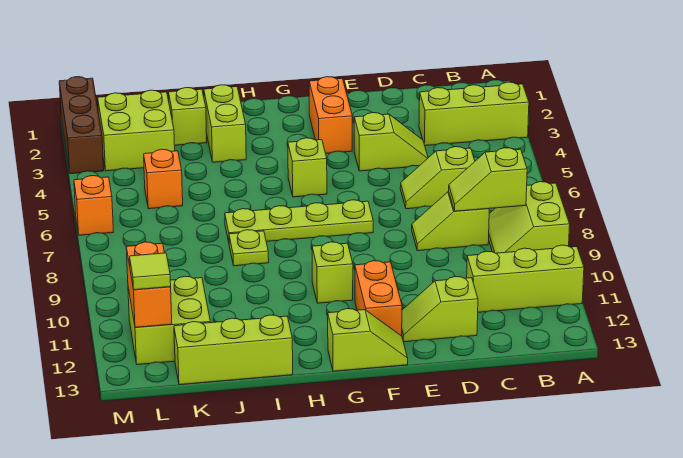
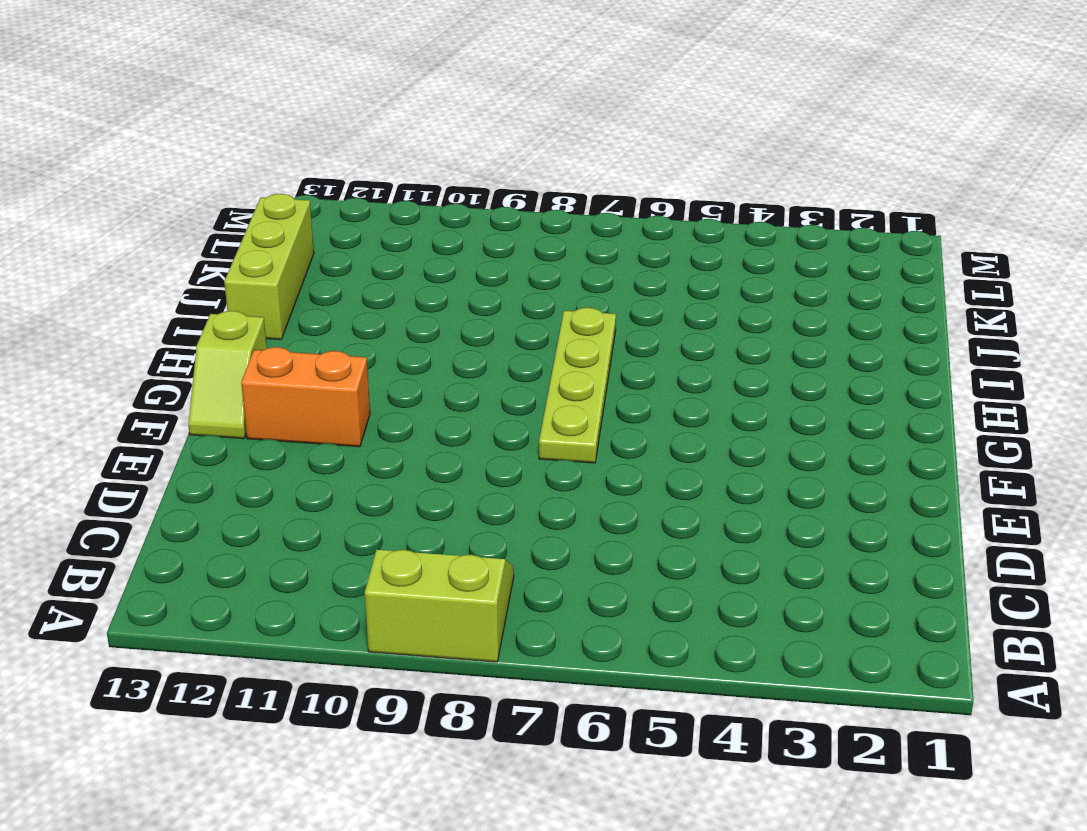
none -> lime brick A3:C3 level 1
none -> lime brick A11:C11 level 1
none -> lime slope C6:D6 level 1 top C

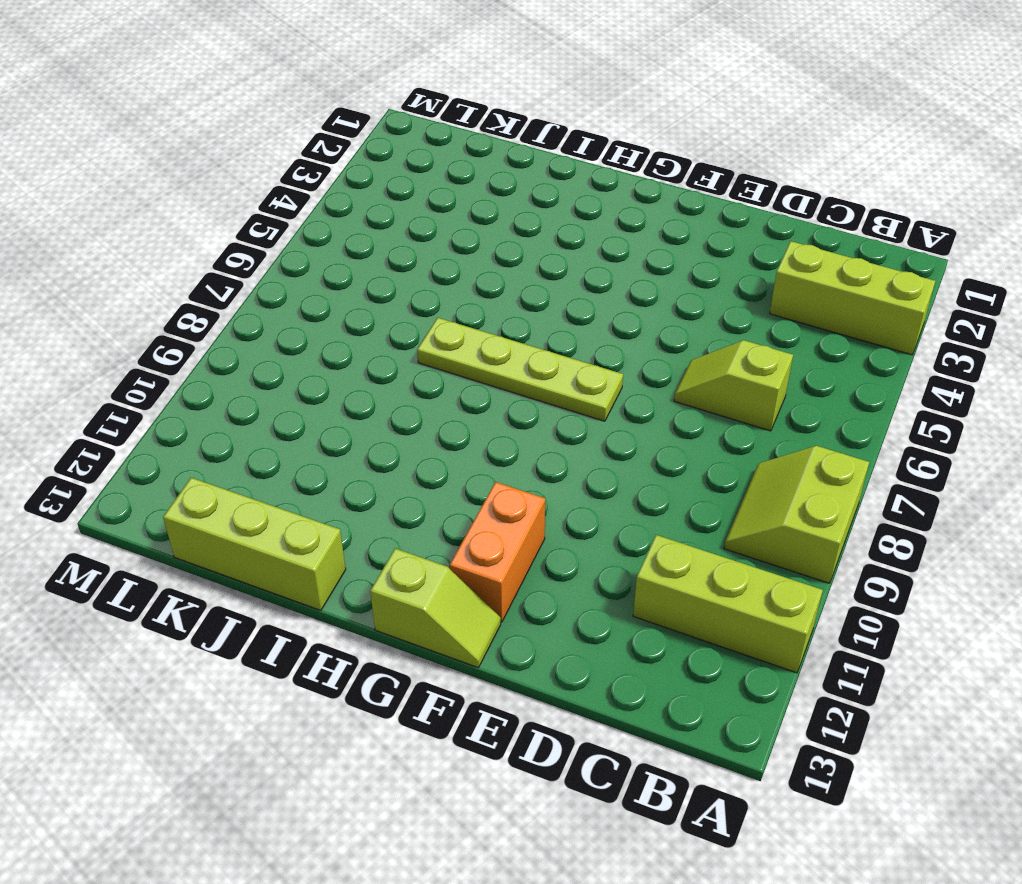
none -> lime slope C8:D8 level 1 top C
none -> lime slope D4:E4 level 1 top E
none -> lime slope D12:E12 level 1 top D

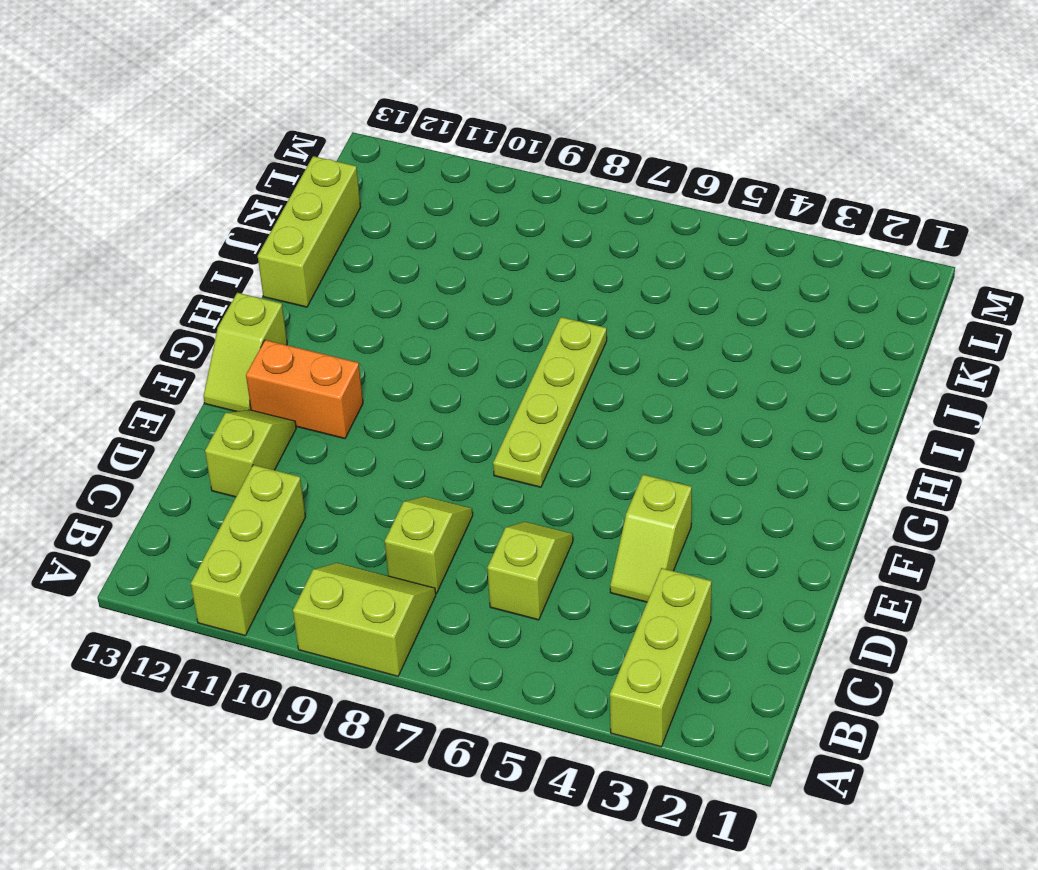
none -> orange brick F2:F3 level 1
none -> lime brick G5 level 1
none -> lime brick G10 level 1

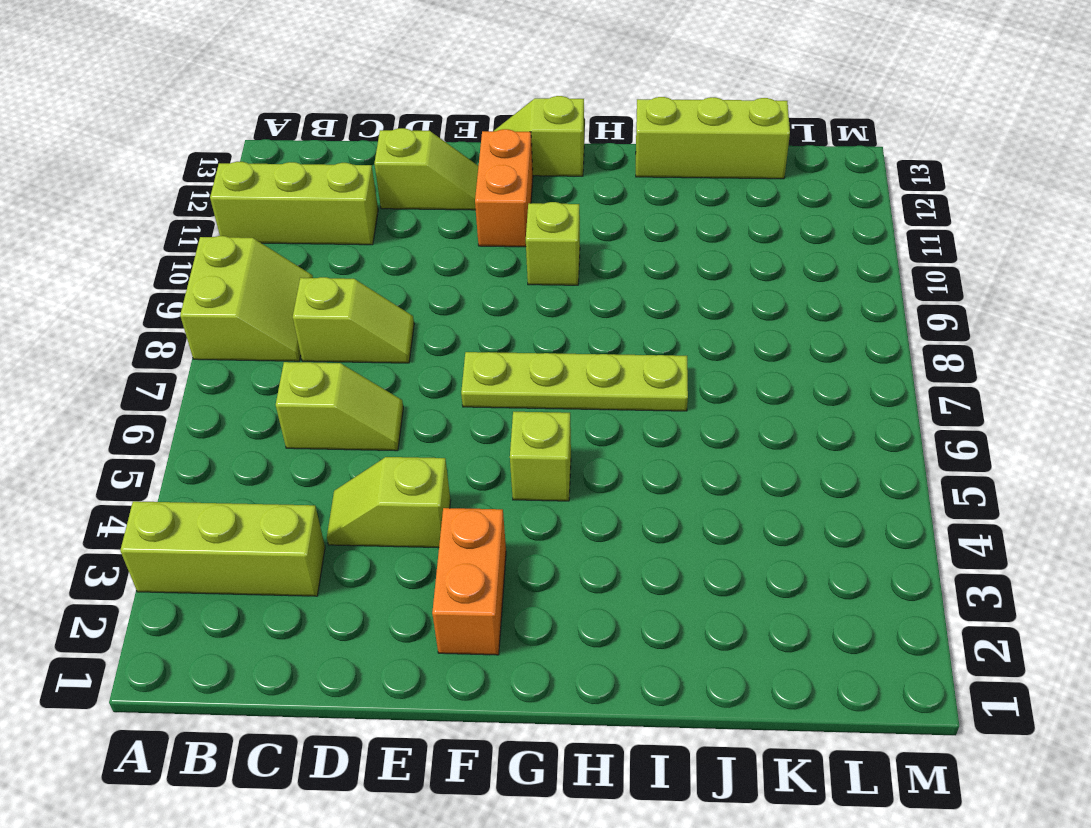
none -> lime brick I2:I3 level 1
none -> lime plate I8 level 1
none -> lime brick J2 level 1

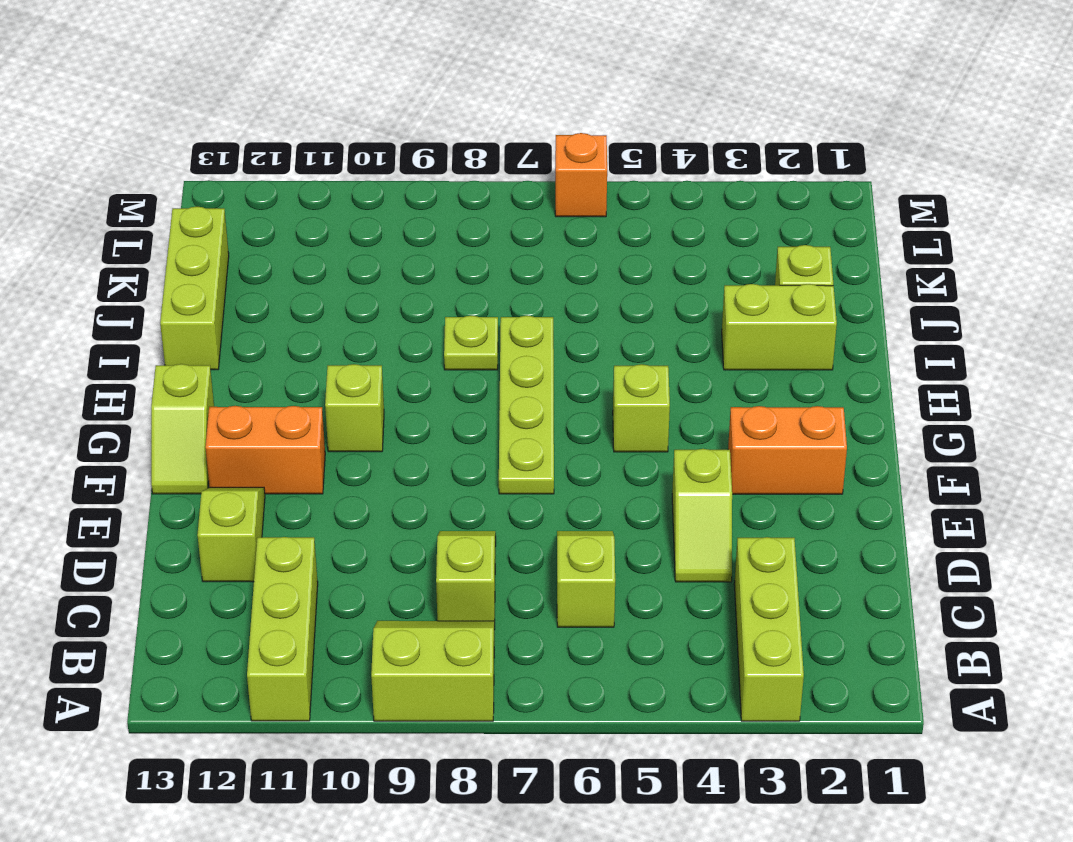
none -> lime brick K2:L3 level 1
none -> orange brick K5 level 1
none -> lime brick K11:L12 level 1

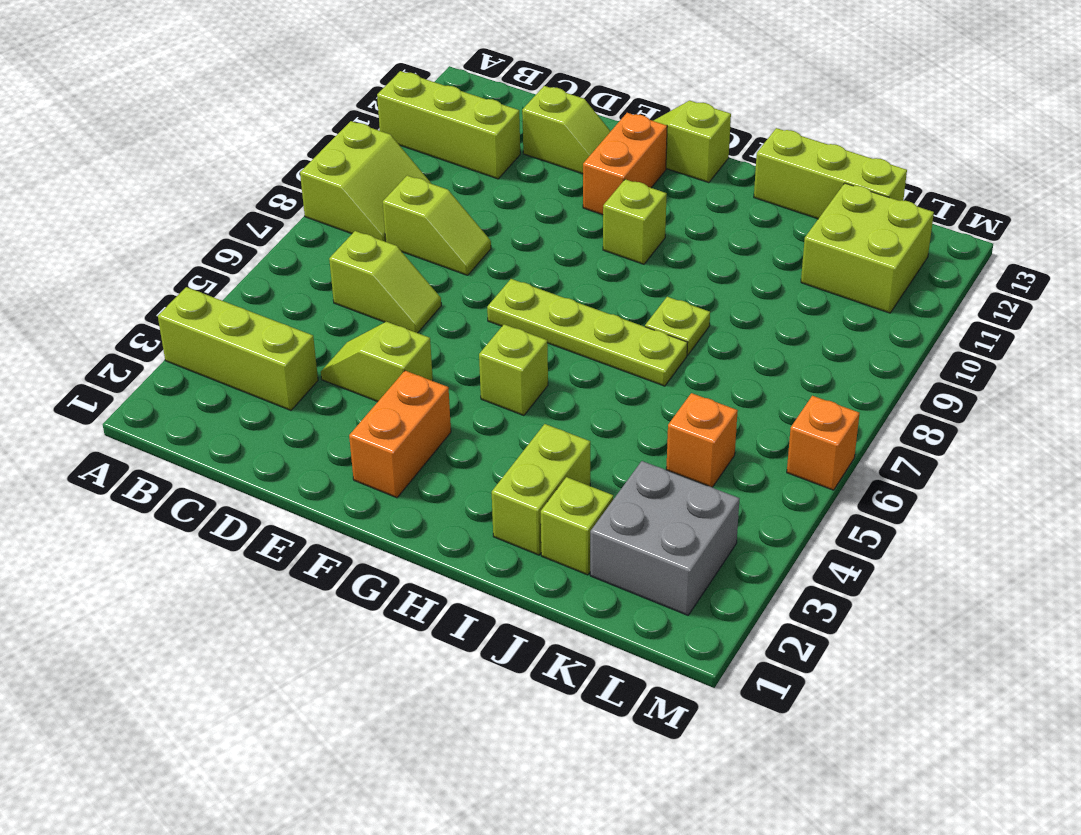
grey brick K2:L3 level 1 -> lime brick K2:L3 level 1
none -> brown brick M1:M3 level 1
none -> lime slope B8:C8 level 2 top B
none -> orange brick L11:L12 level 2

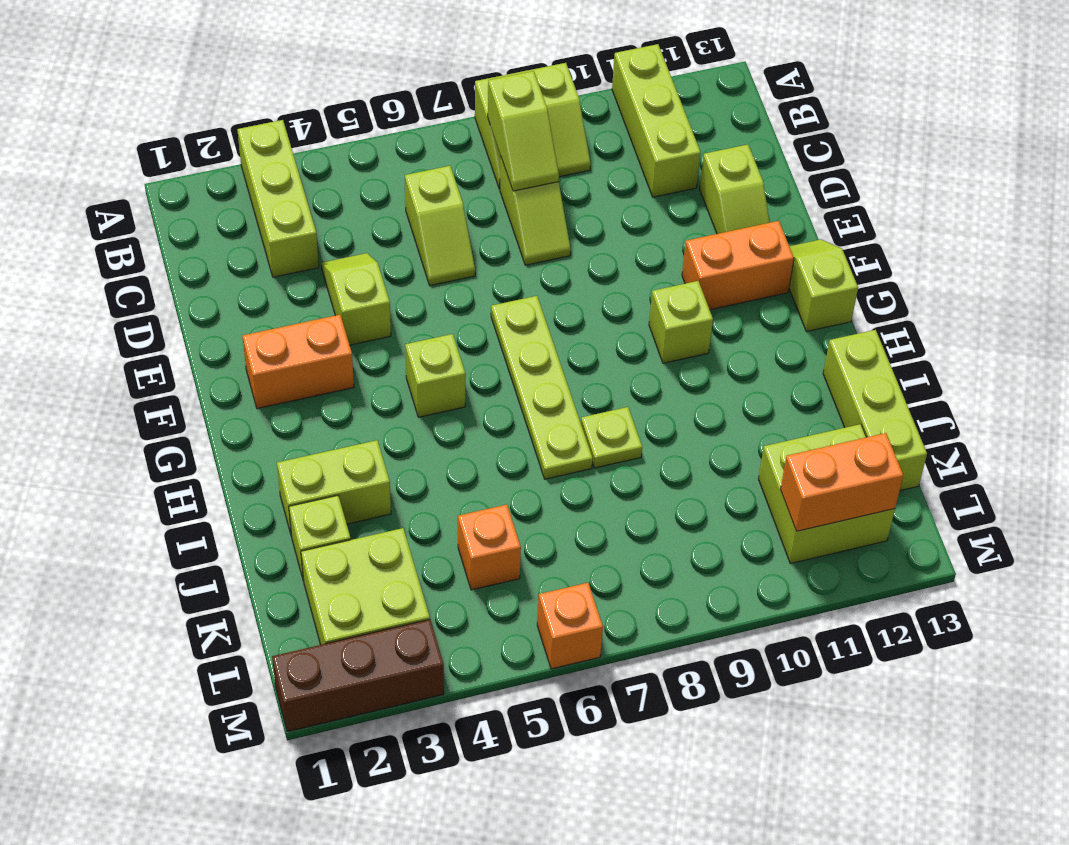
none -> lime tile L12 level 3

